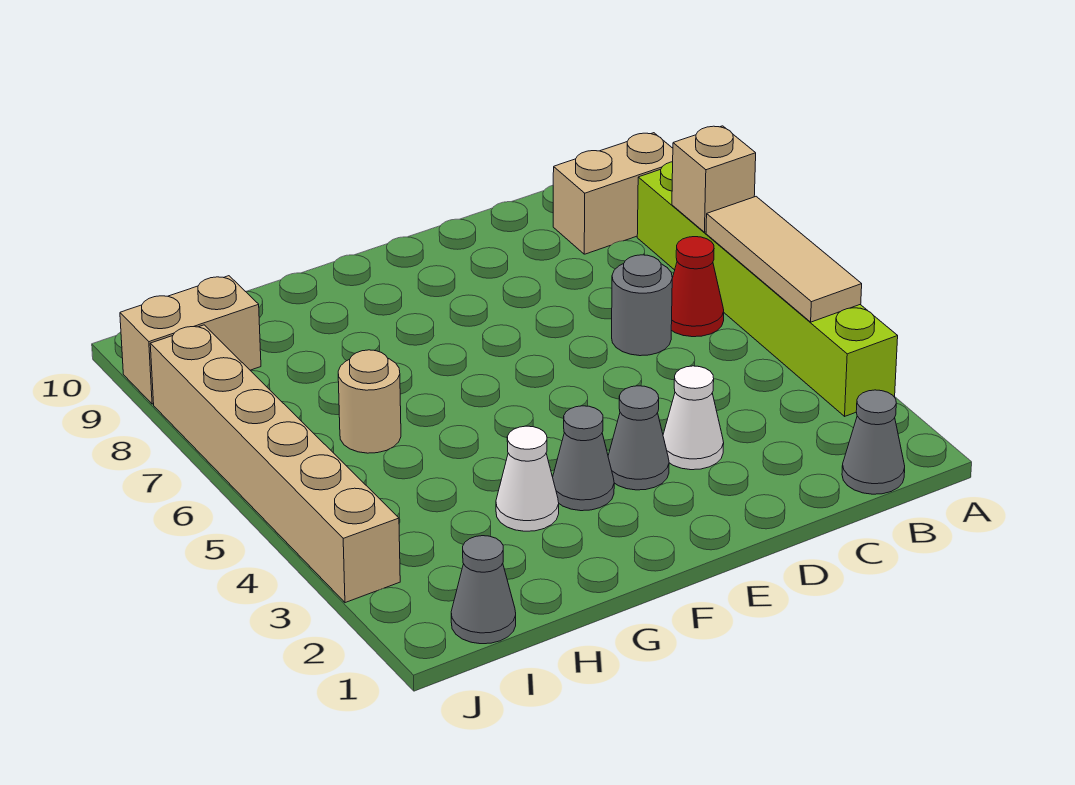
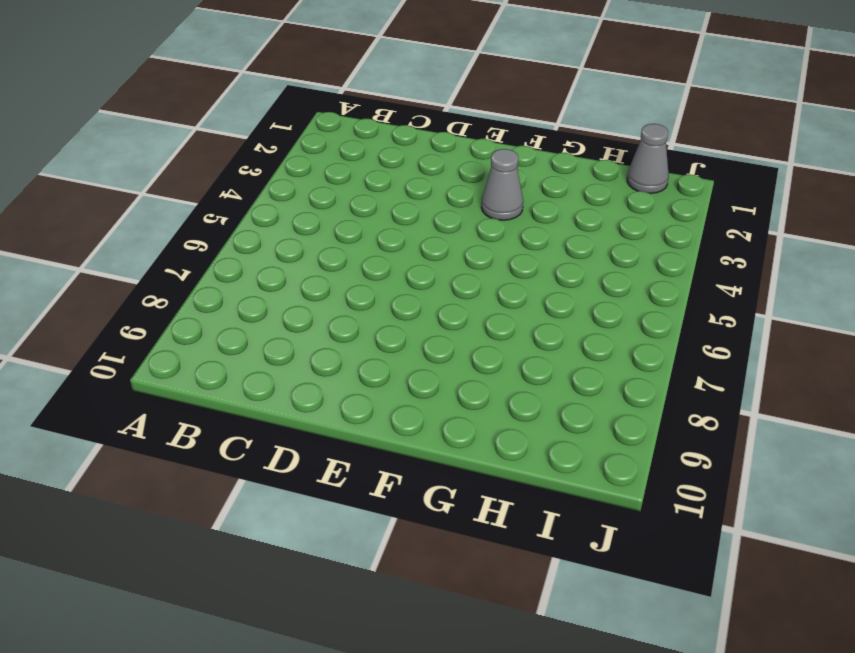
none -> lime brick A3:A8 level 1
none -> tan brick A9:B9 level 1
none -> grey cone B1 level 1

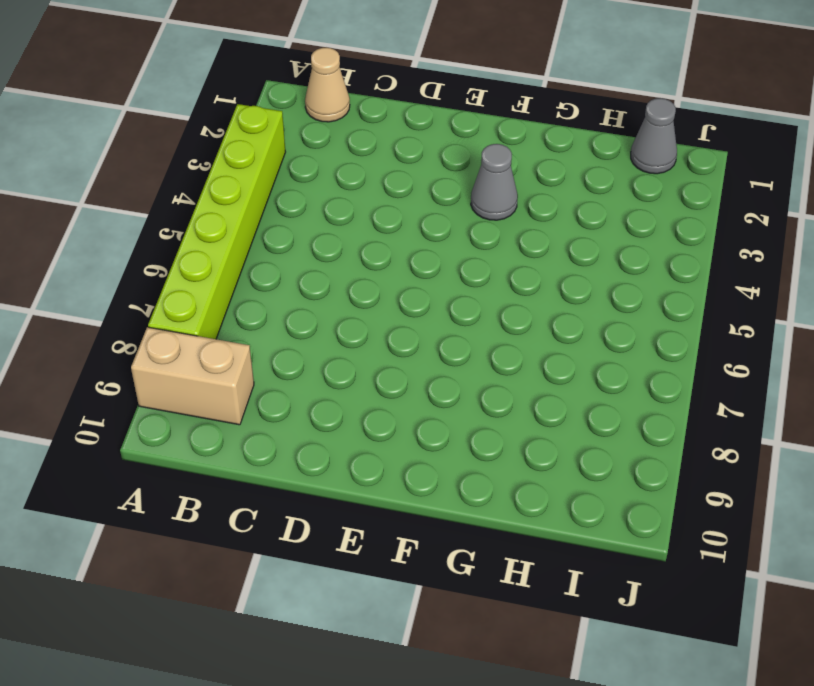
tan cone B1 level 1 -> grey cone B1 level 1
none -> red cone B6 level 1
none -> grey round brick C6 level 1
none -> white cone D3 level 1

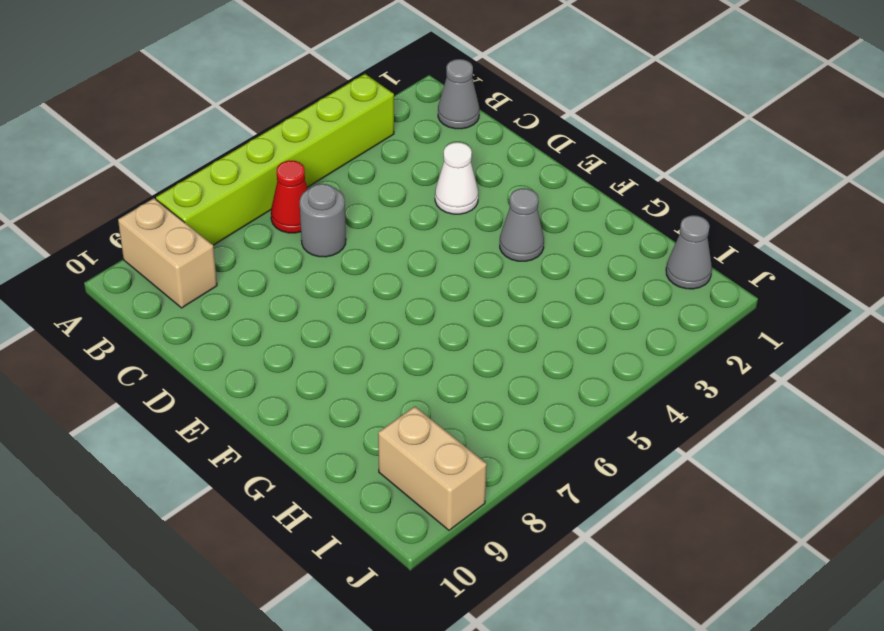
none -> grey cone E3 level 1
none -> white cone G3 level 1
none -> tan round brick H6 level 1

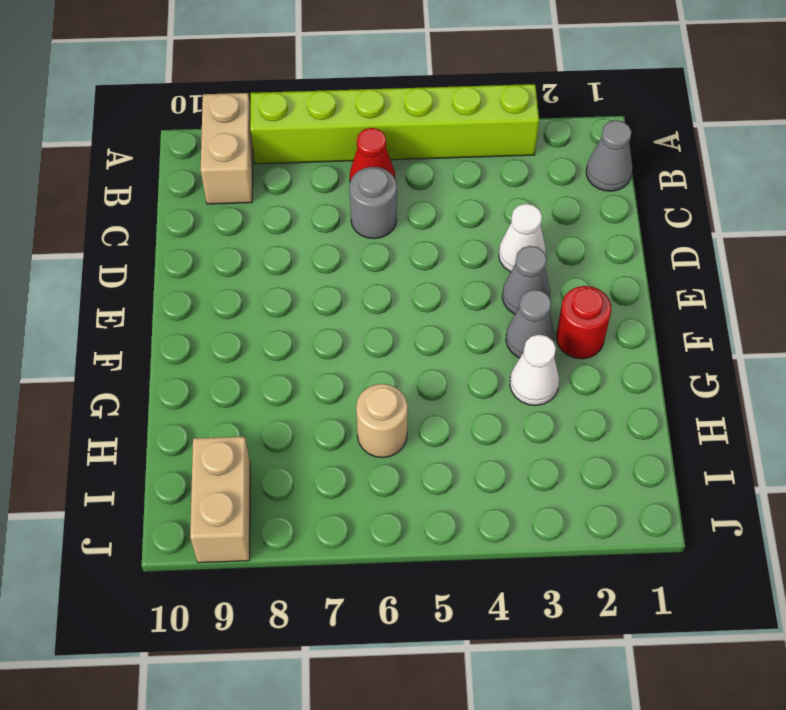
red round brick F2 level 1 -> none
none -> grey cone I1 level 1
none -> tan brick J3:J8 level 1
none -> tan tile A4:A6 level 2

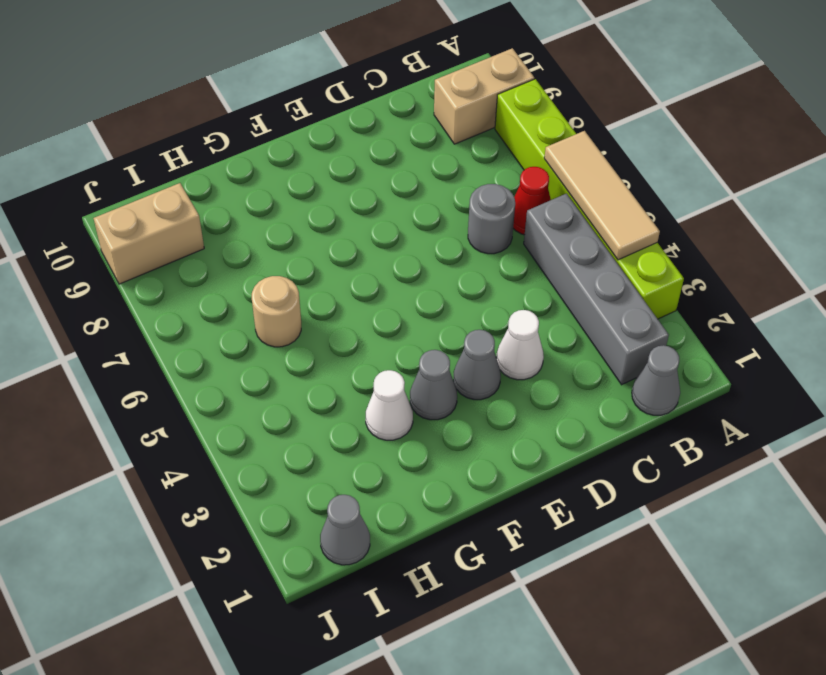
grey brick B2:B5 level 1 -> none
none -> tan brick J3:J8 level 1
none -> tan brick A7 level 2

